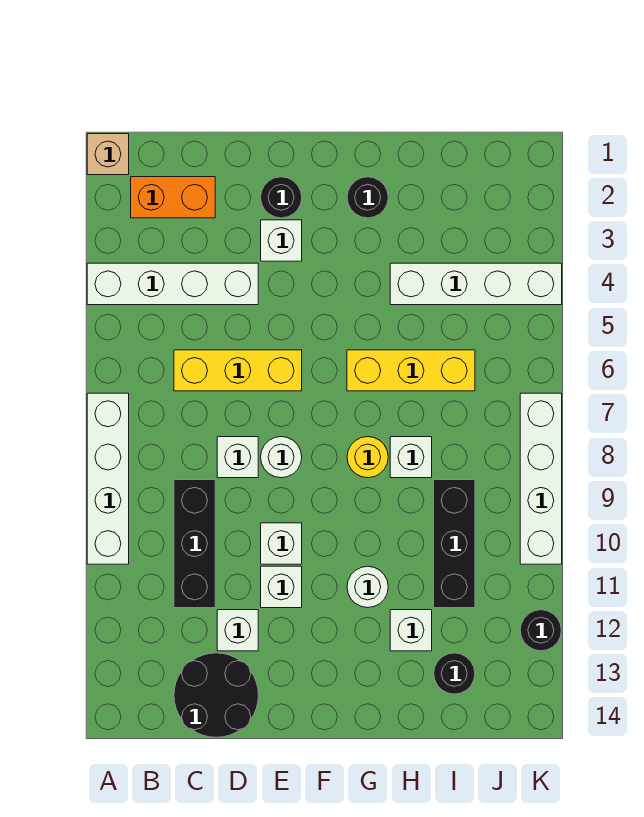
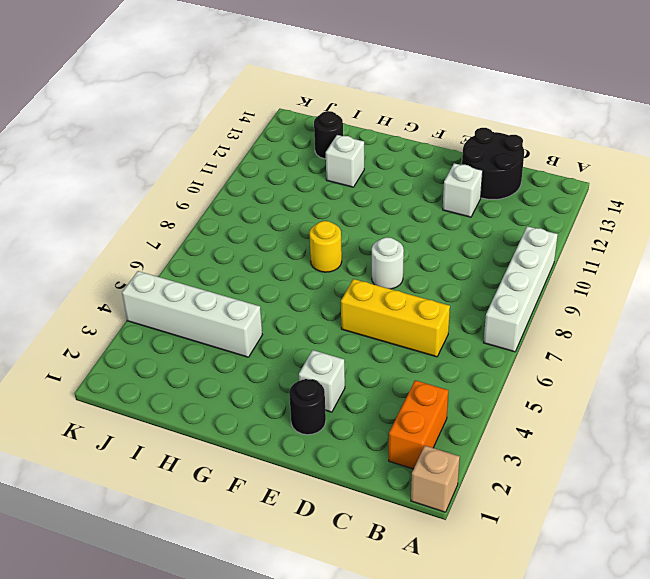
orange brick B2:B3 level 1 -> orange brick B2:C2 level 1
none -> white brick A4:D4 level 1
none -> black brick C9:C11 level 1
none -> white brick D8 level 1

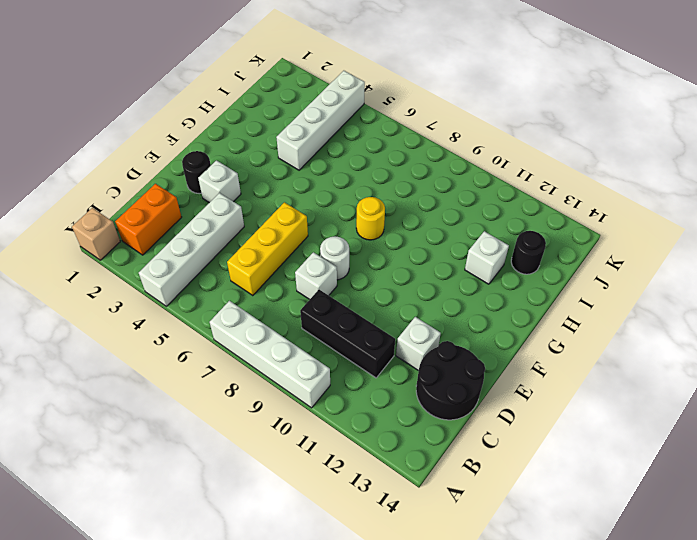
none -> white brick E10 level 1
none -> white brick E11 level 1
none -> black round brick G2 level 1

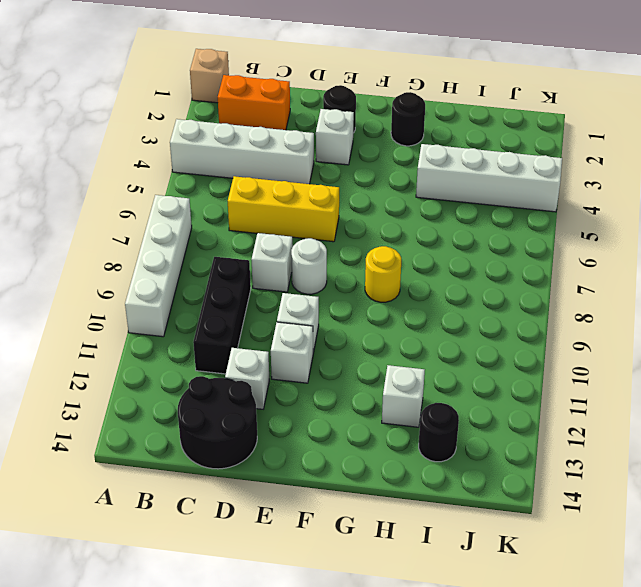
none -> yellow brick G6:I6 level 1
none -> white round brick G11 level 1
none -> white brick H8 level 1

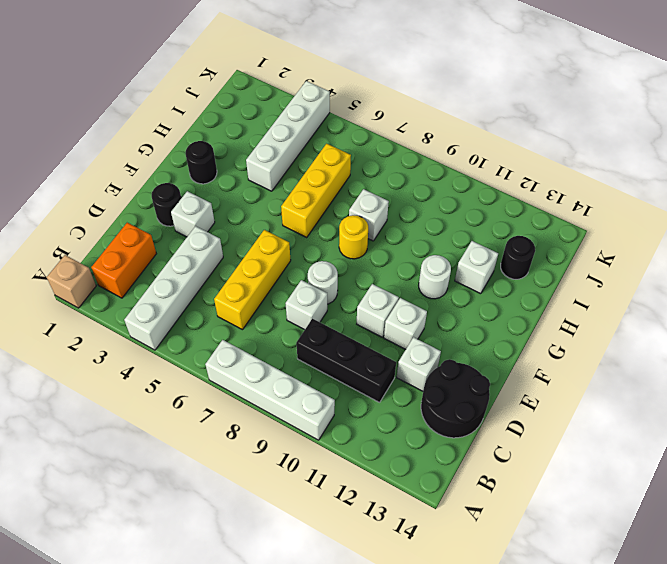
none -> black brick I9:I11 level 1
none -> white brick K7:K10 level 1
none -> black round brick K12 level 1

